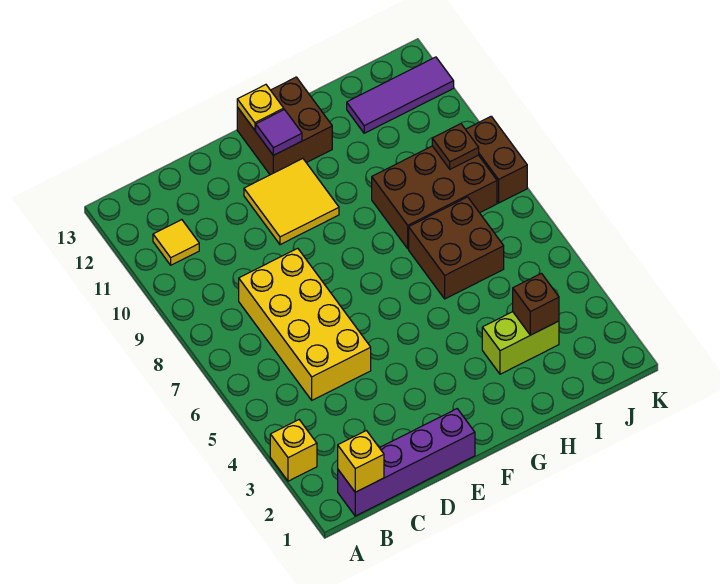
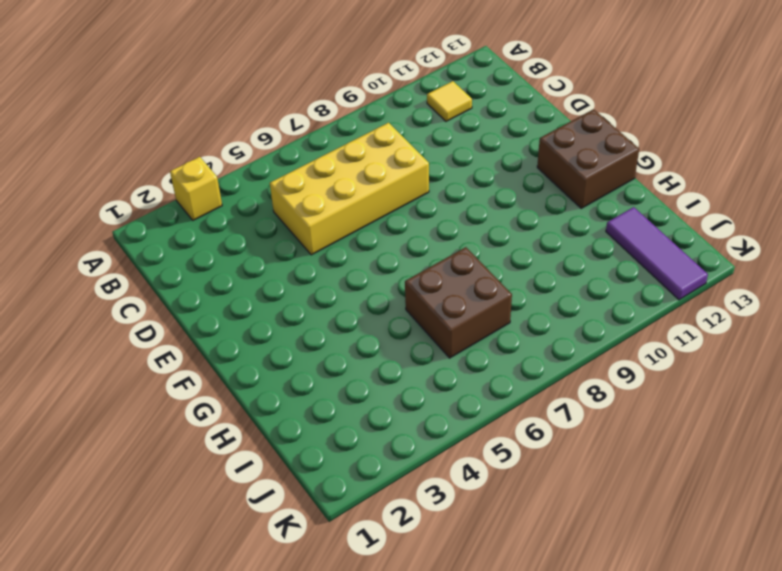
none -> purple brick B1:E1 level 1
none -> yellow tile E10:F11 level 1
none -> lime brick H3:I3 level 1

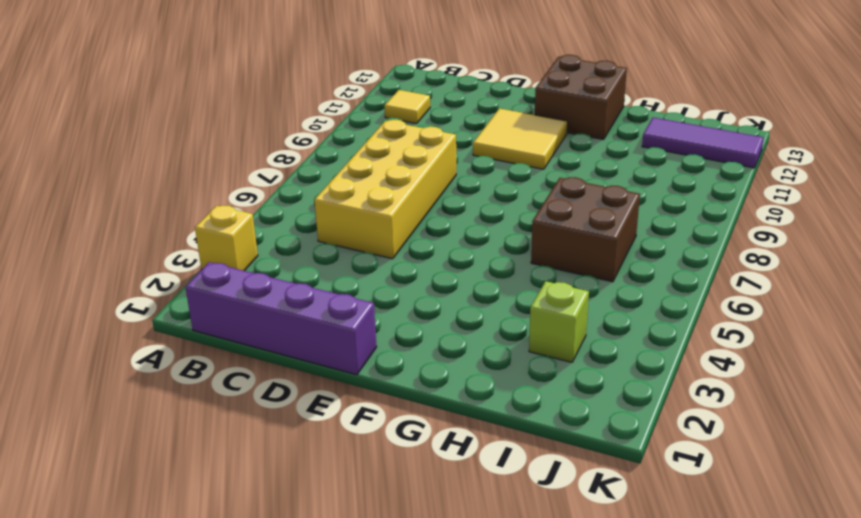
lime brick I3 level 1 -> lime brick H3:I3 level 1
none -> brown brick H8:J9 level 1
none -> brown brick K8:K9 level 1
none -> yellow brick B1 level 2

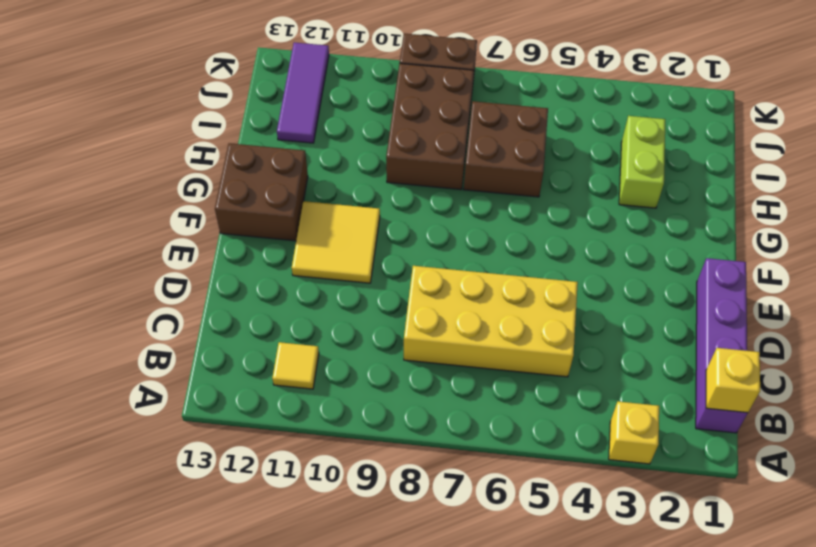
none -> purple tile F12 level 2
none -> yellow plate F13 level 2
none -> brown brick I3 level 2

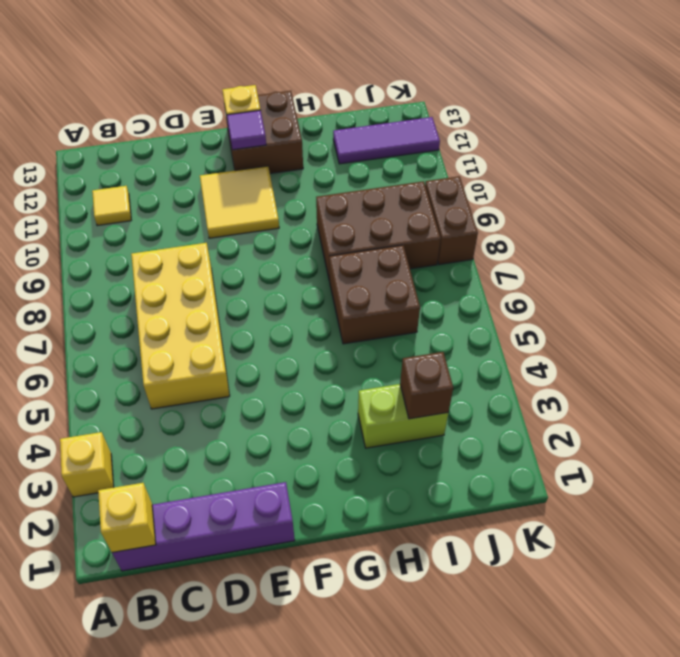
none -> brown plate J9 level 2

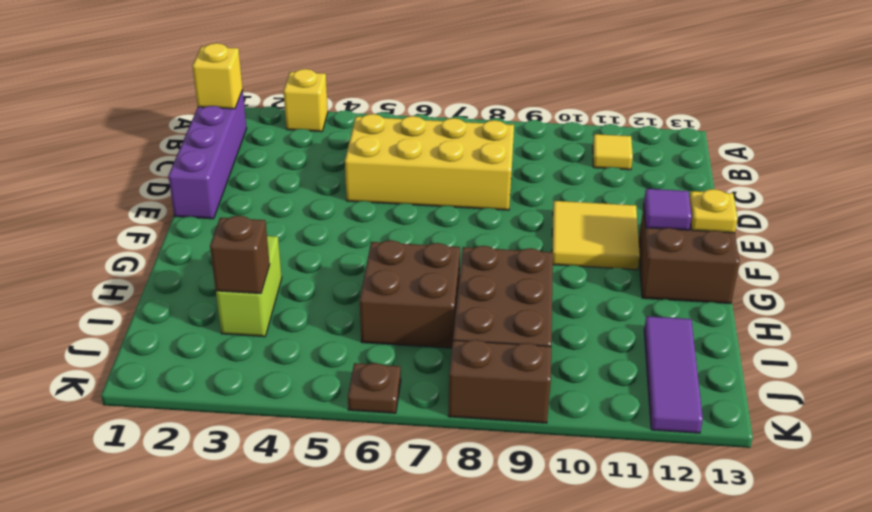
brown plate K6 level 1 -> brown plate J9 level 2

